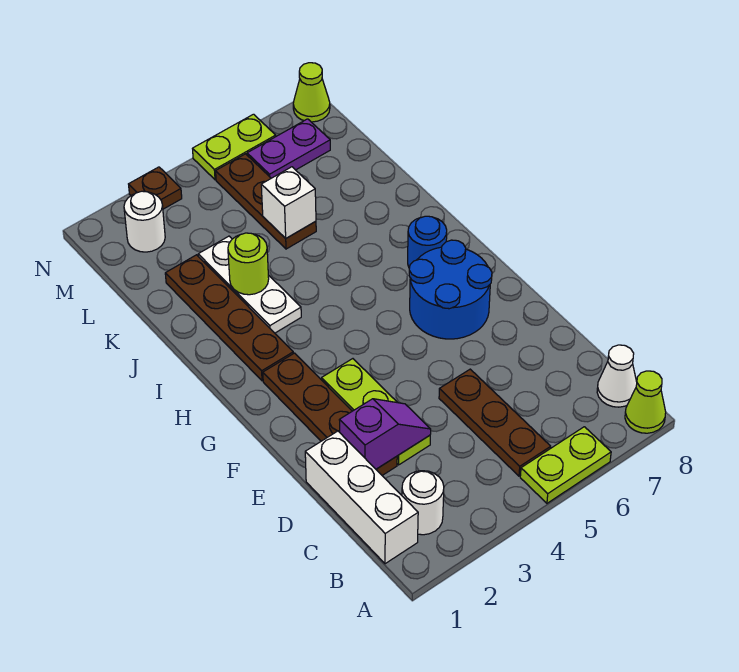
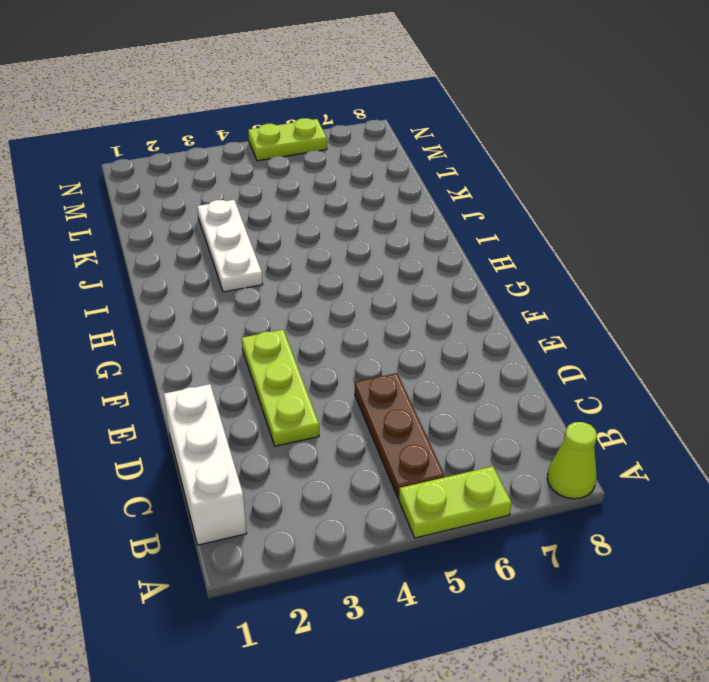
none -> white round brick B2 level 1
none -> white cone B8 level 1
none -> brown plate D2:G2 level 1

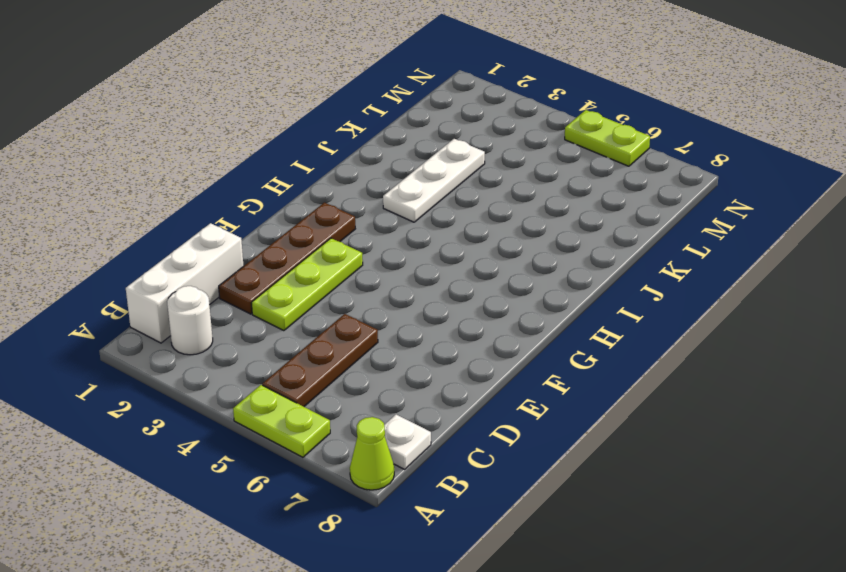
white plate B8 level 1 -> white cone B8 level 1
none -> blue round brick F6:G7 level 1
none -> brown plate H2:K2 level 1
none -> blue round brick H7 level 1

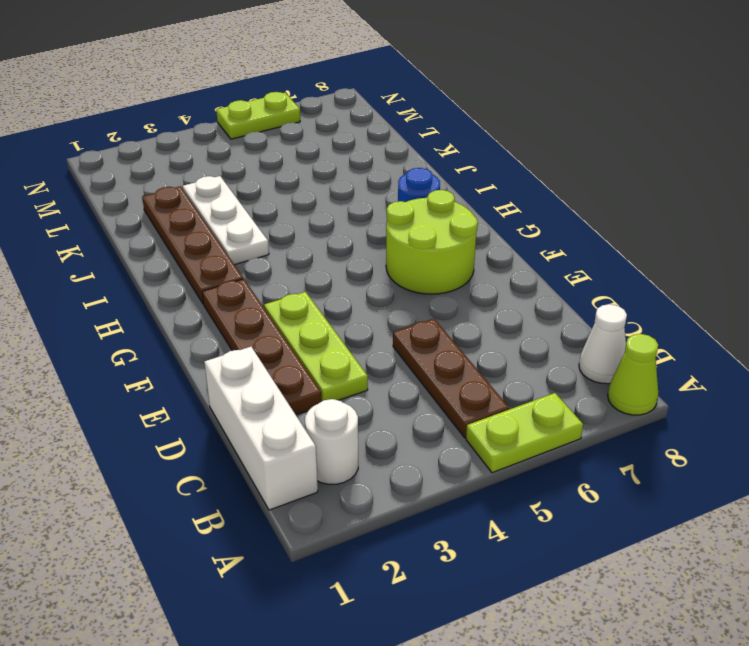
lime round brick F6:G7 level 1 -> blue round brick F6:G7 level 1
none -> brown plate K5:M5 level 1
none -> white round brick M2 level 1
none -> purple plate M6:M7 level 1

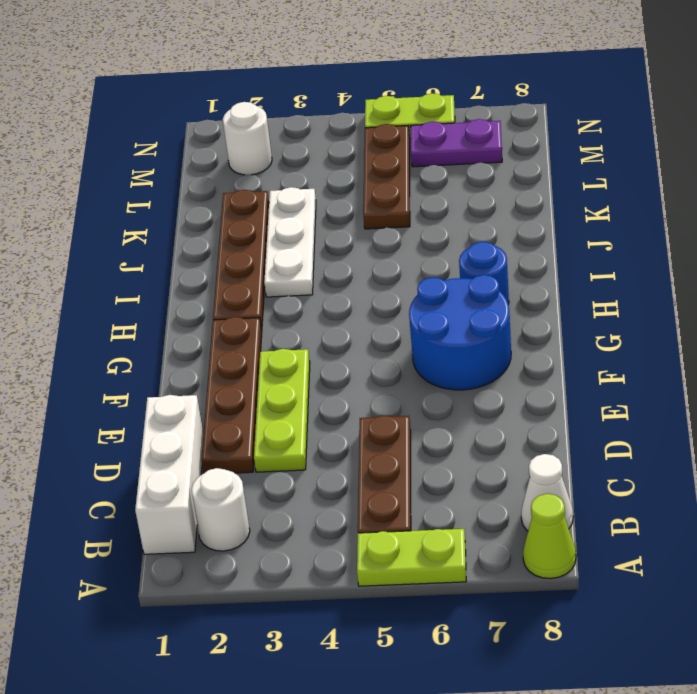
none -> brown plate N3 level 1
none -> lime cone N8 level 1
none -> purple slope D2:D3 level 2 top 2

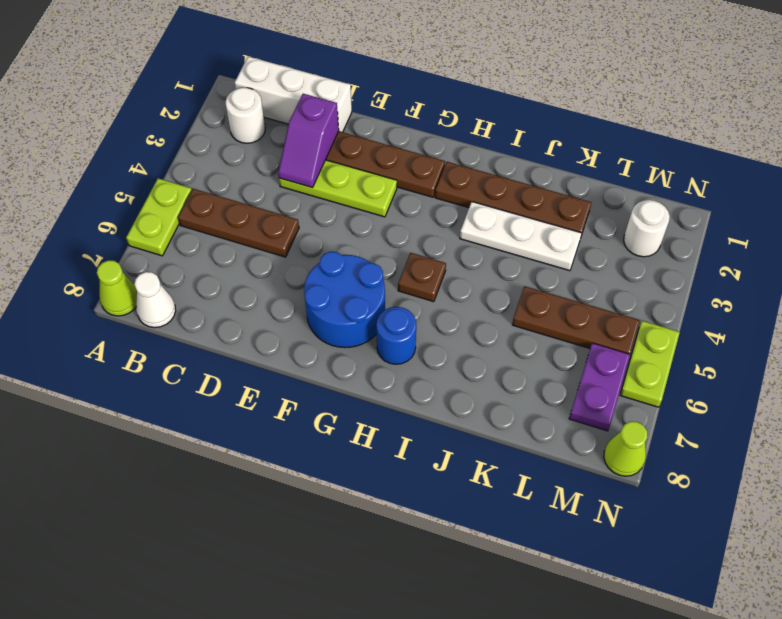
brown plate H5 level 1 -> brown plate N3 level 1
none -> lime round brick J3 level 2
none -> white brick K5 level 2

